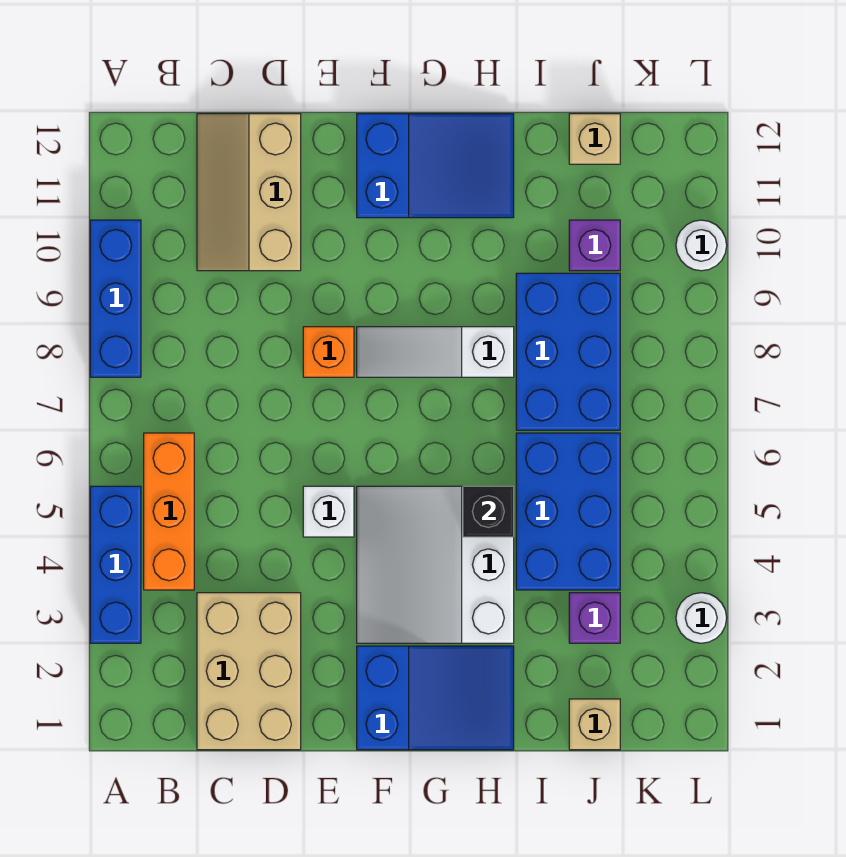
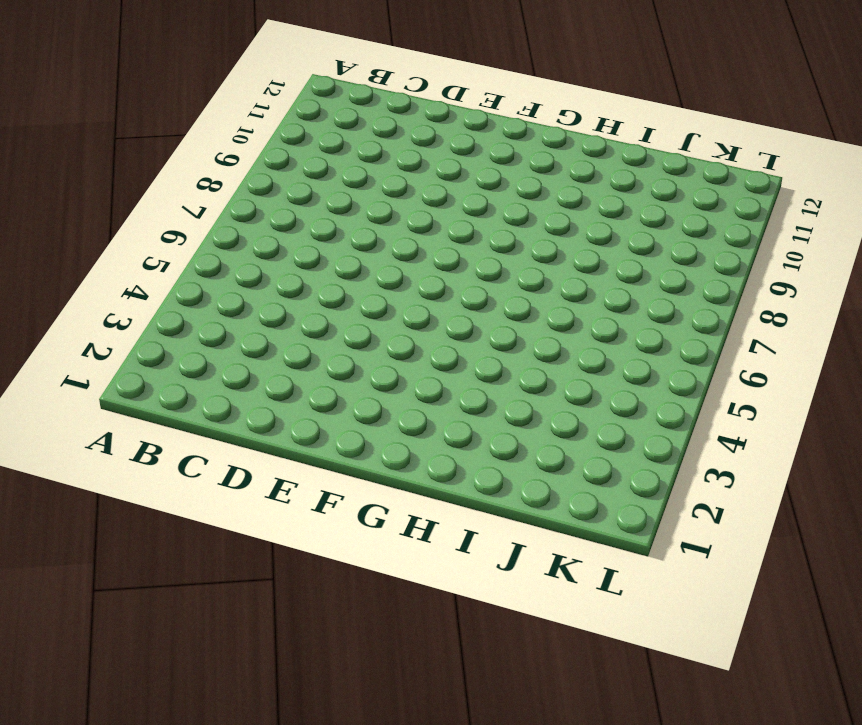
none -> blue brick A3:A5 level 1
none -> blue brick A8:A10 level 1
none -> orange brick B4:B6 level 1

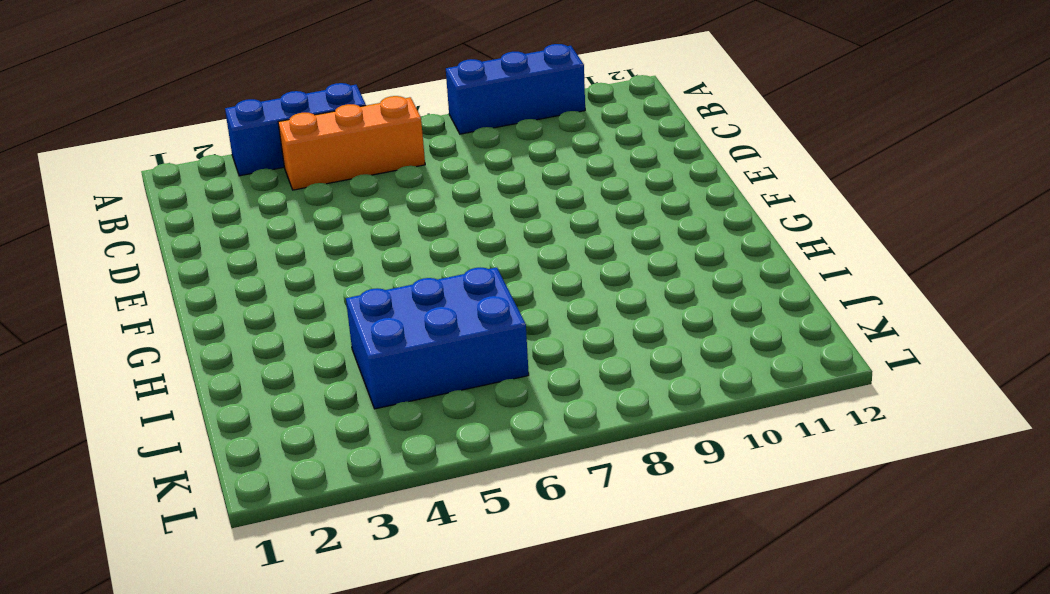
none -> tan brick C1:D3 level 1
none -> tan slope C10:D12 level 1 top D
none -> white brick E5 level 1

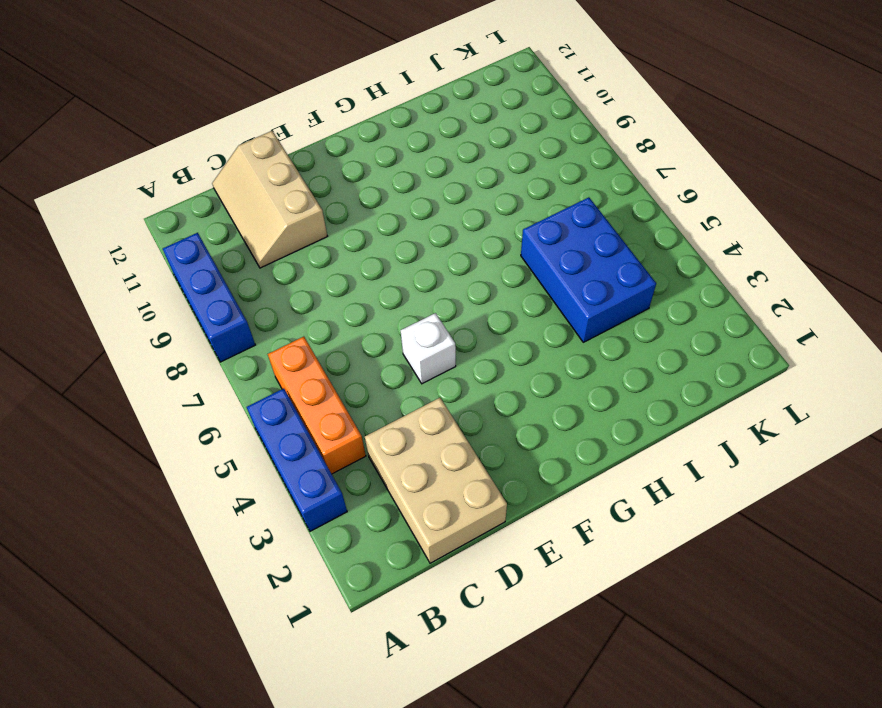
none -> orange brick E8 level 1
none -> blue slope F1:H2 level 1 top F
none -> white slope F3:H5 level 1 top H

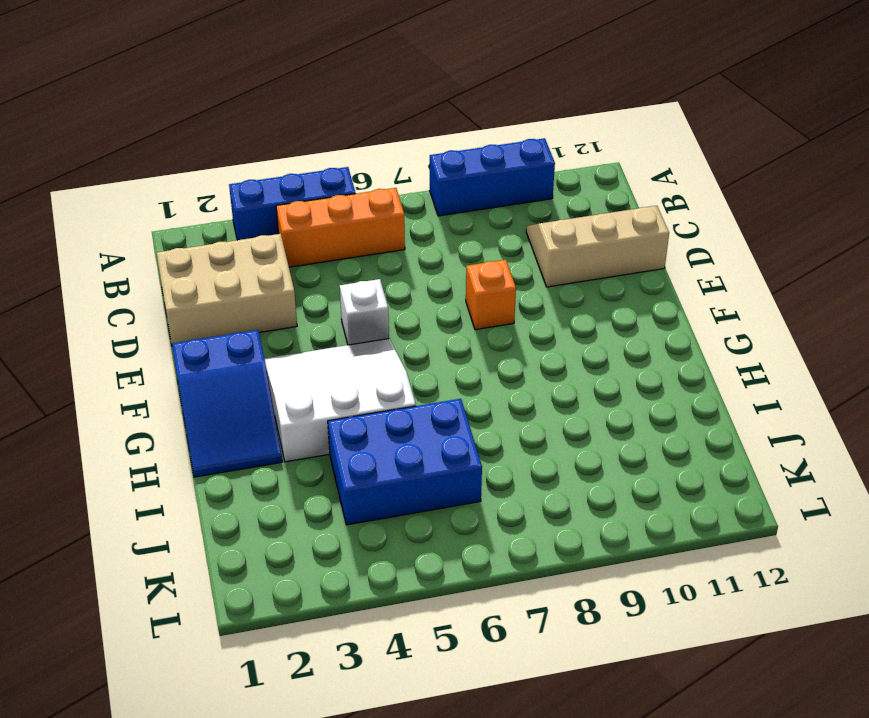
none -> white slope F8:H8 level 1 top H
none -> blue slope F11:H12 level 1 top F
none -> blue brick I7:J9 level 1

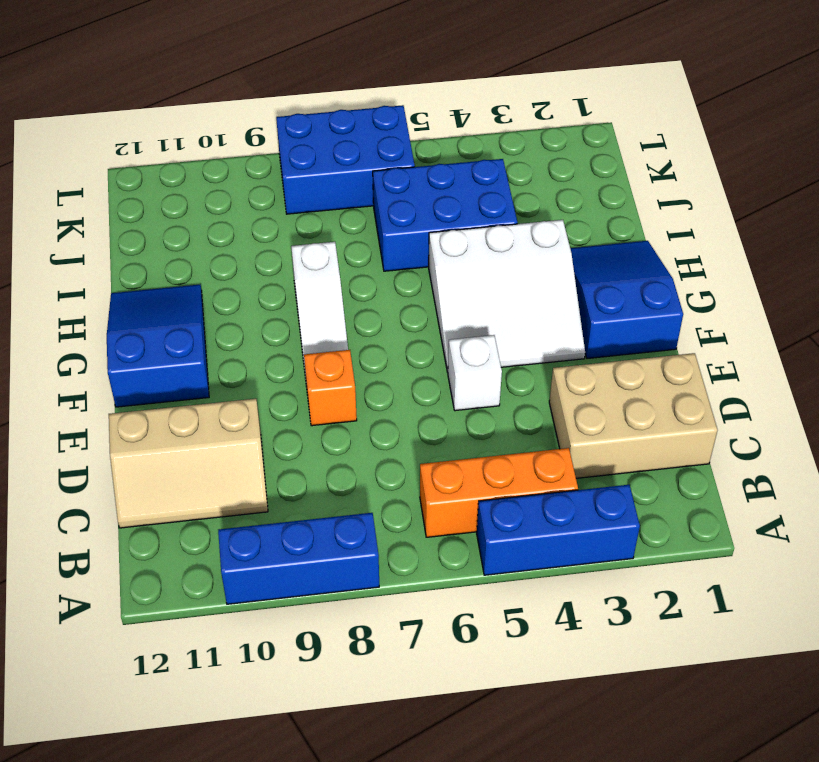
blue brick K6:L8 level 1 -> blue brick I7:J9 level 1
none -> tan brick J1 level 1
none -> purple brick J3 level 1
none -> purple brick J10 level 1

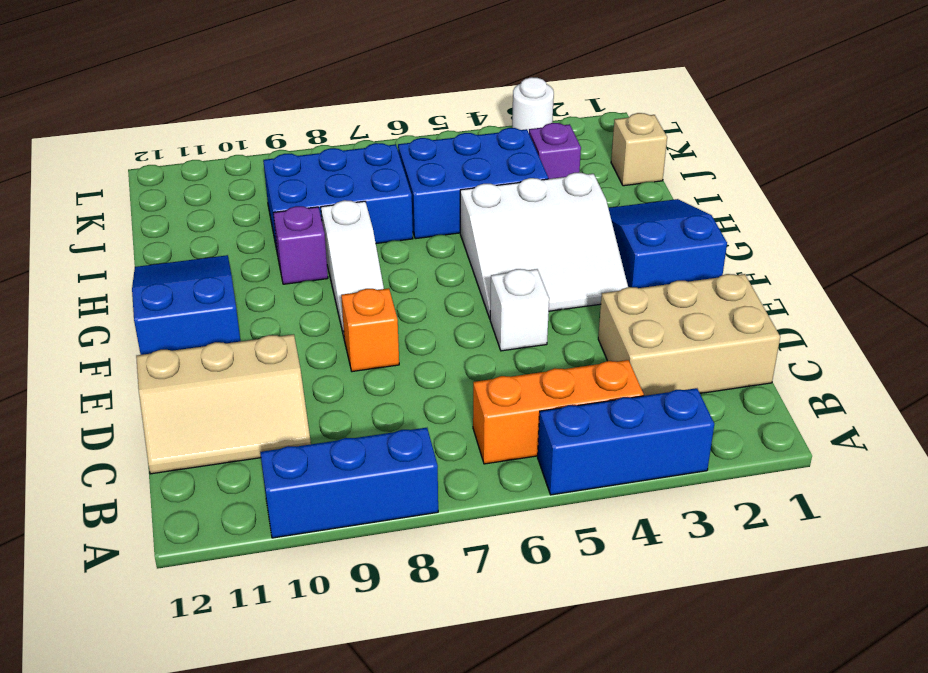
purple brick H9 level 1 -> purple brick J10 level 1
none -> tan brick J12 level 1
none -> white round brick L10 level 1
none -> black brick H5 level 2

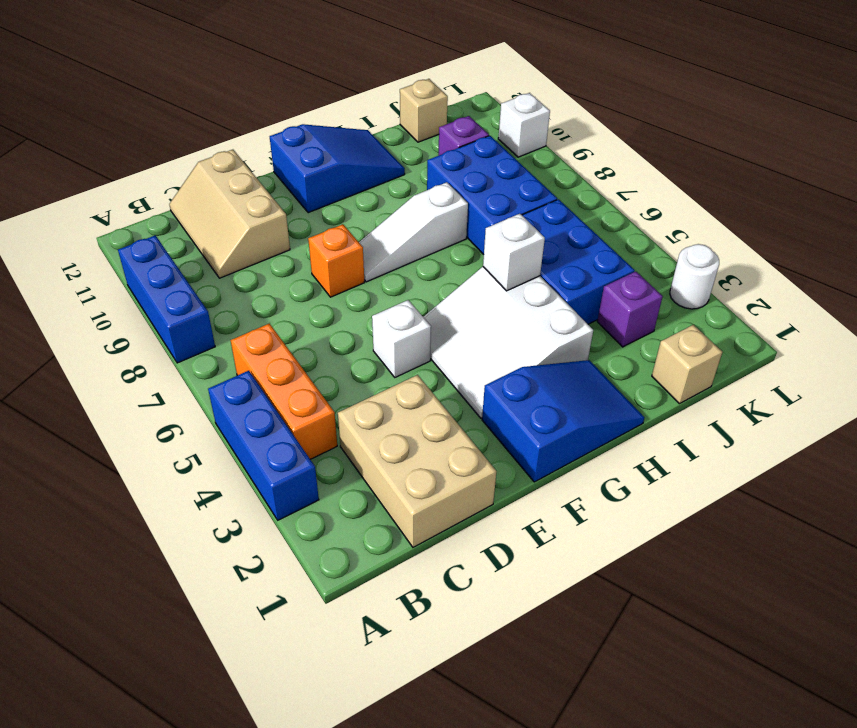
white brick H5 level 2 -> black brick H5 level 2
white brick L10 level 1 -> white round brick L10 level 1

